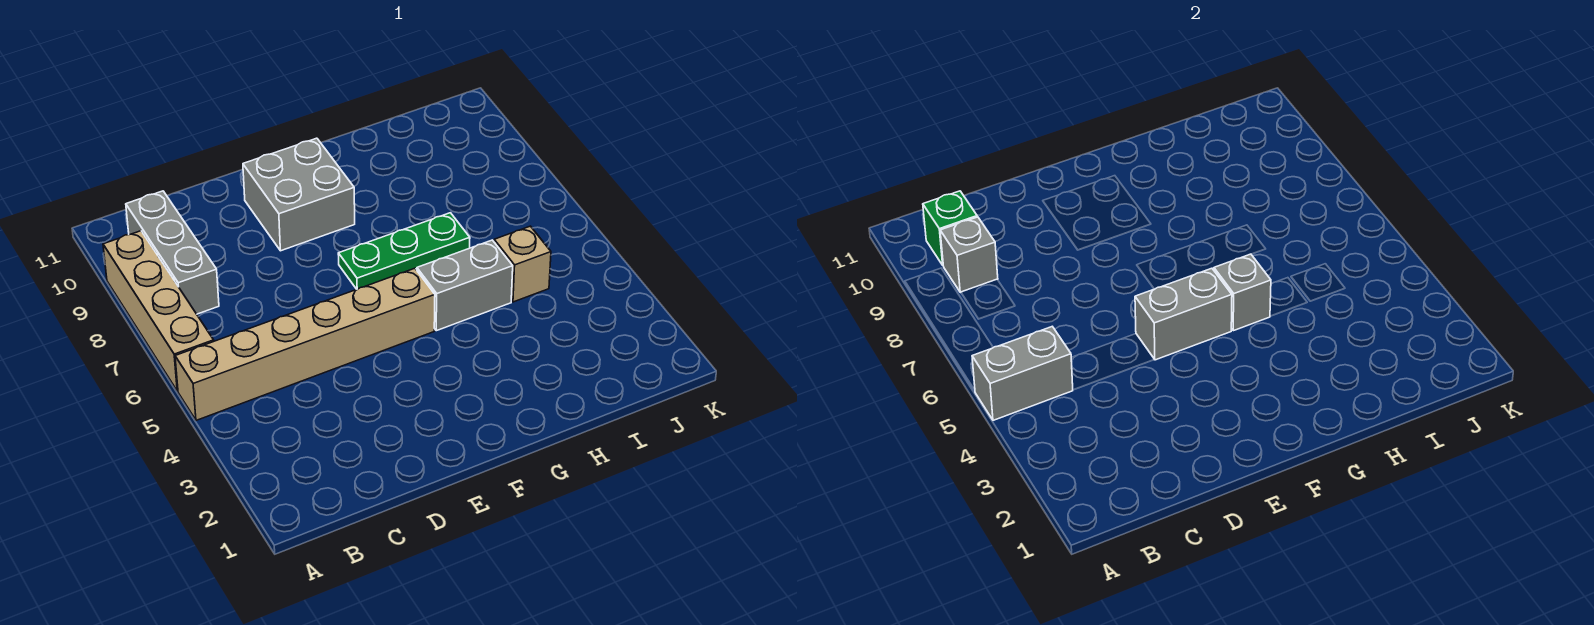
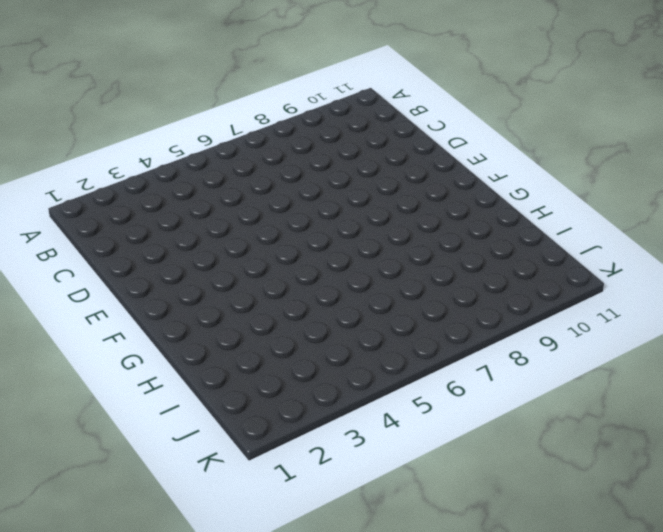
none -> tan brick A5:F5 level 1
none -> tan brick A6:A9 level 1
none -> grey brick B8:B10 level 1

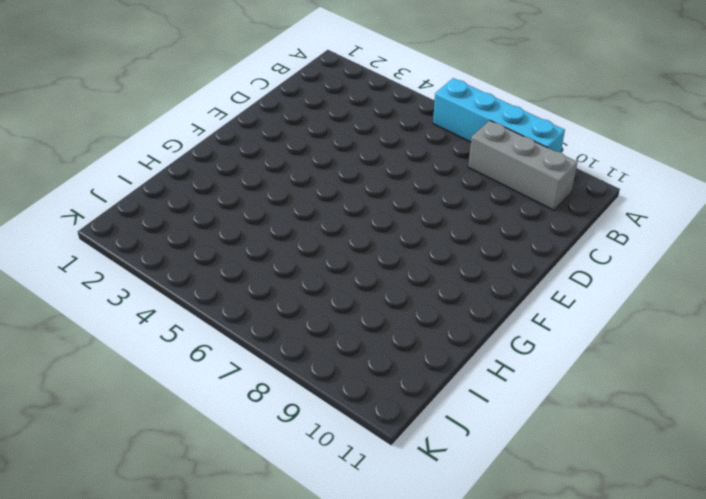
cyan brick A6:A9 level 1 -> tan brick A6:A9 level 1
none -> tan brick A5:F5 level 1
none -> grey brick E9:F10 level 1
none -> green plate F7:H7 level 1

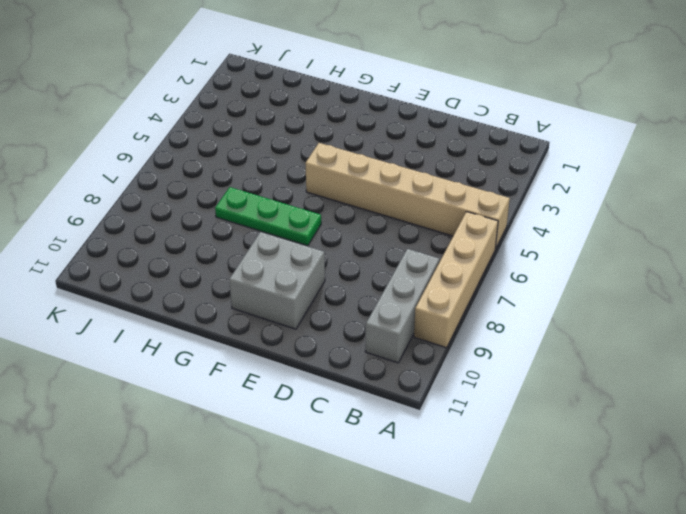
none -> grey brick G5:H5 level 1
none -> tan brick I5 level 1
none -> grey brick A5:B5 level 2

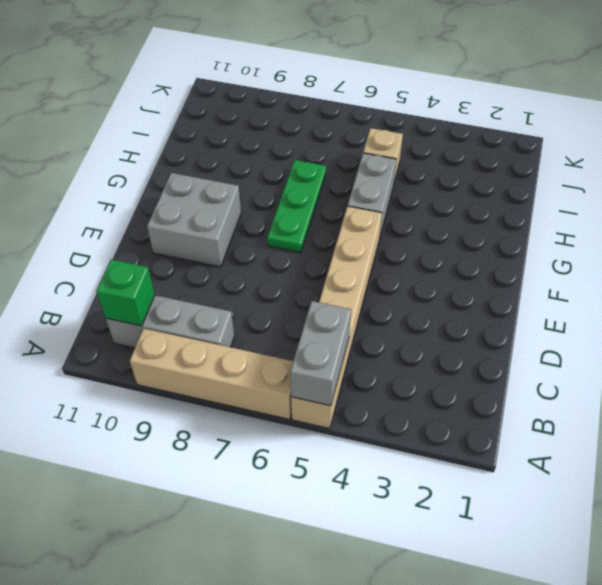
none -> grey brick B9 level 2
none -> grey brick E5:F5 level 2
none -> grey brick G5 level 2

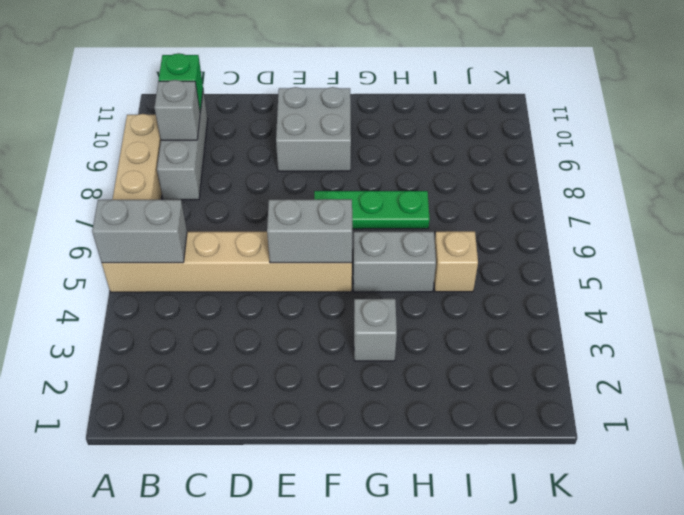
grey brick G3 level 1 -> grey brick G5 level 2

